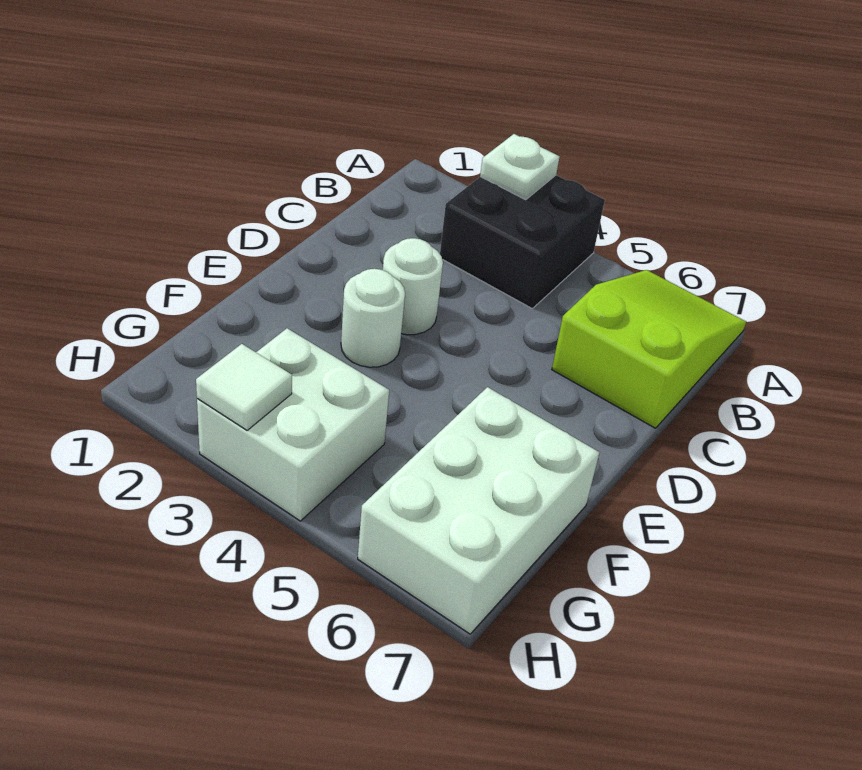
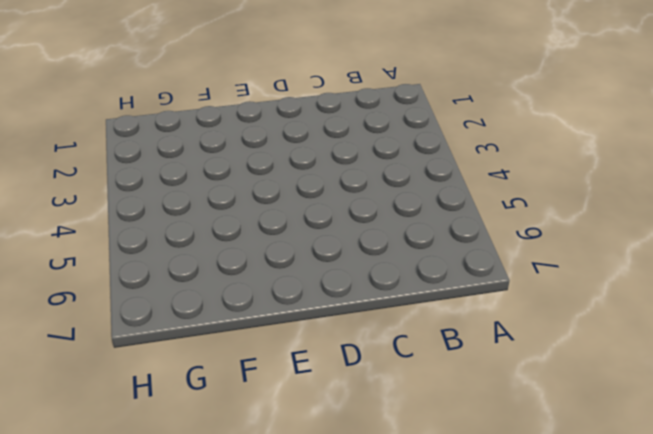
none -> black brick A3:B4 level 1
none -> lime slope A6:C7 level 1 top C

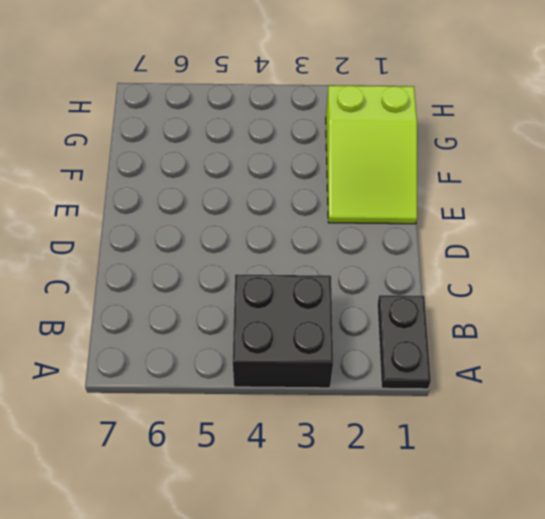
black plate A1:B1 level 1 -> none
lime slope E1:G2 level 1 top G -> lime slope A6:C7 level 1 top C
none -> white round brick D3 level 1
none -> white round brick E3 level 1

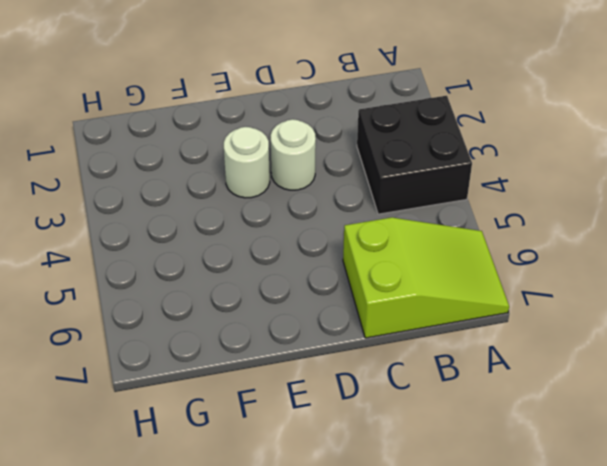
none -> white brick F6:H7 level 1
none -> white brick G3:H4 level 1

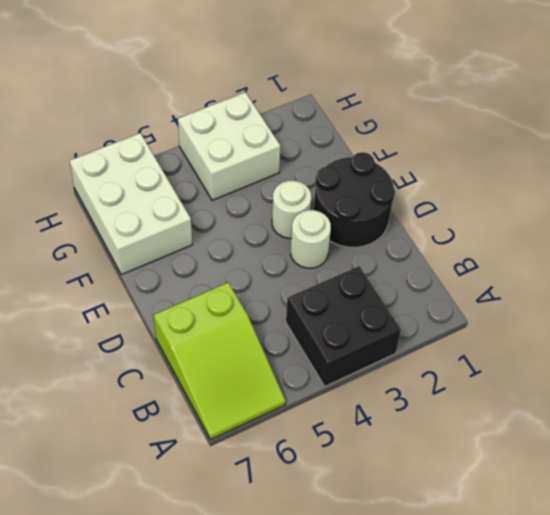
black round brick D1:E2 level 1 -> none
none -> white plate A3 level 2
none -> white tile H3 level 2

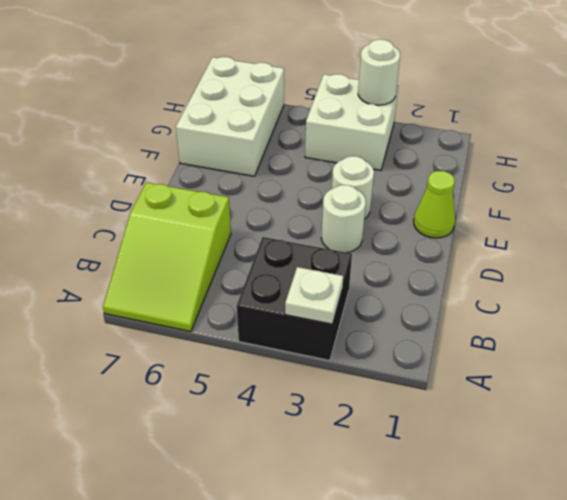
lime cone E1 level 1 -> none
white round brick H3 level 2 -> white tile H3 level 2

